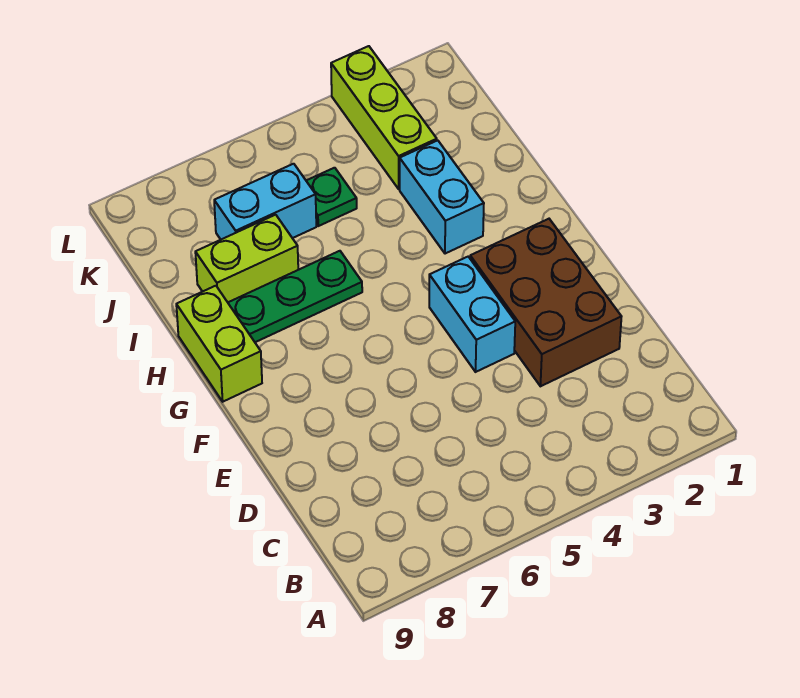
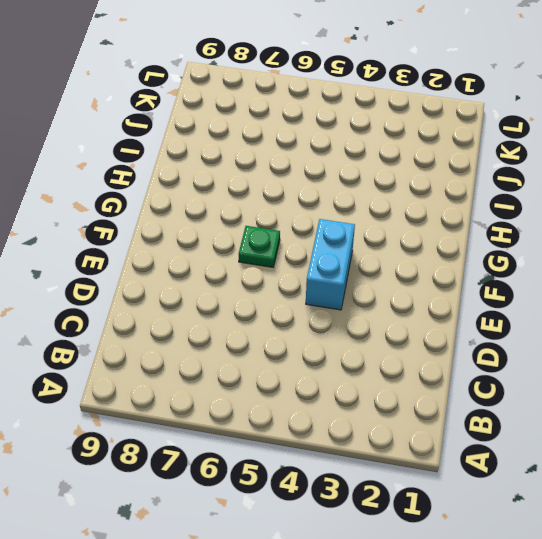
green plate F6 level 1 -> green plate J5 level 1
none -> brown brick D2:F3 level 1
none -> lime brick G9:H9 level 1

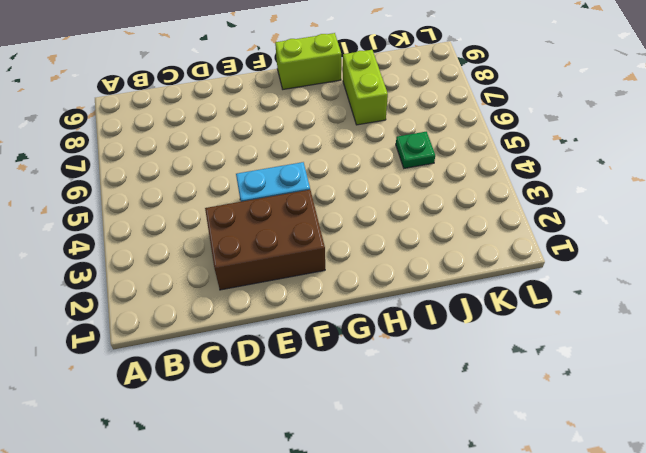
none -> cyan brick H3:I3 level 1
none -> green plate H6:H8 level 1

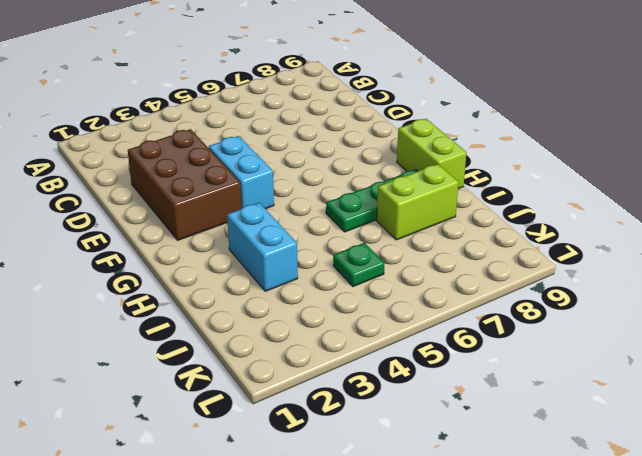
none -> lime brick J3:L3 level 1
none -> cyan brick J6:J7 level 1

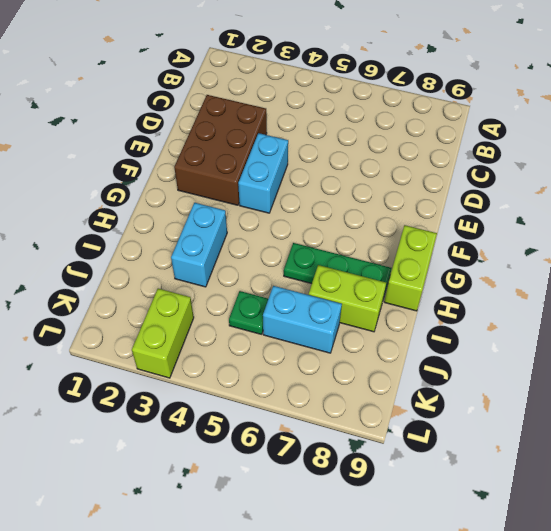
lime brick K3:L3 level 1 -> lime brick J3:L3 level 1

